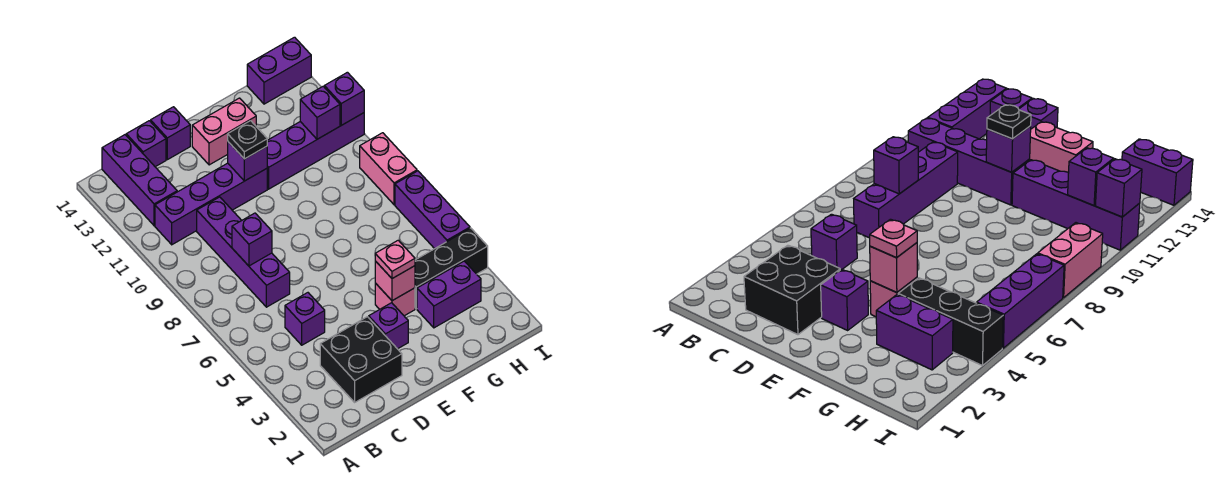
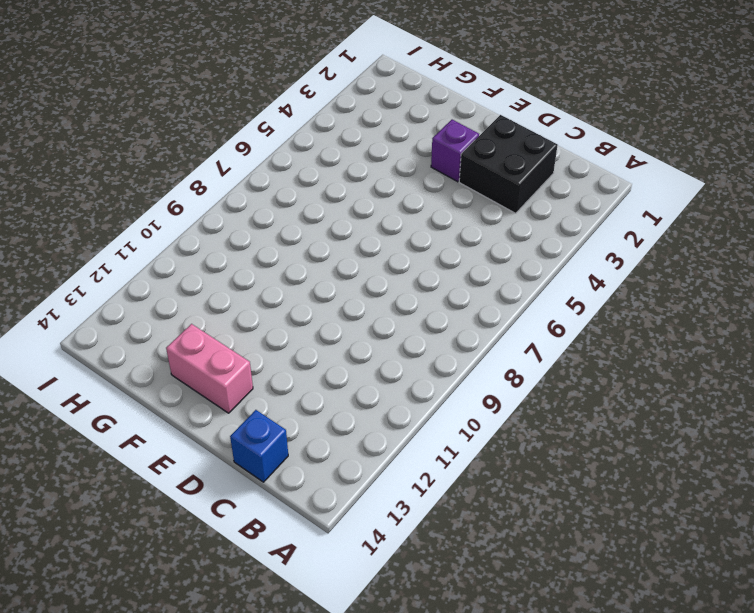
blue brick C14 level 1 -> purple brick C14 level 1
none -> purple brick B11:E11 level 1
none -> purple brick B12:B14 level 1
none -> purple brick C5 level 1

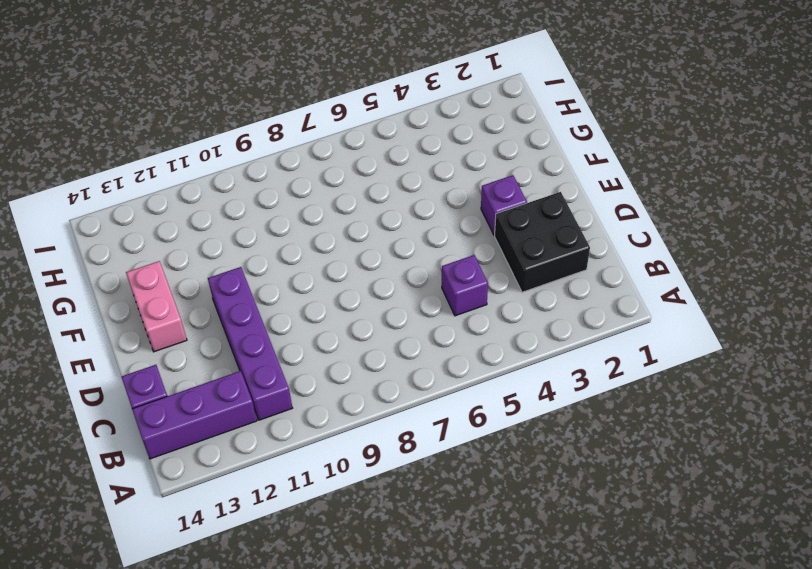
none -> purple brick C7:C10 level 1
none -> purple brick D14 level 1
none -> pink brick F4 level 1

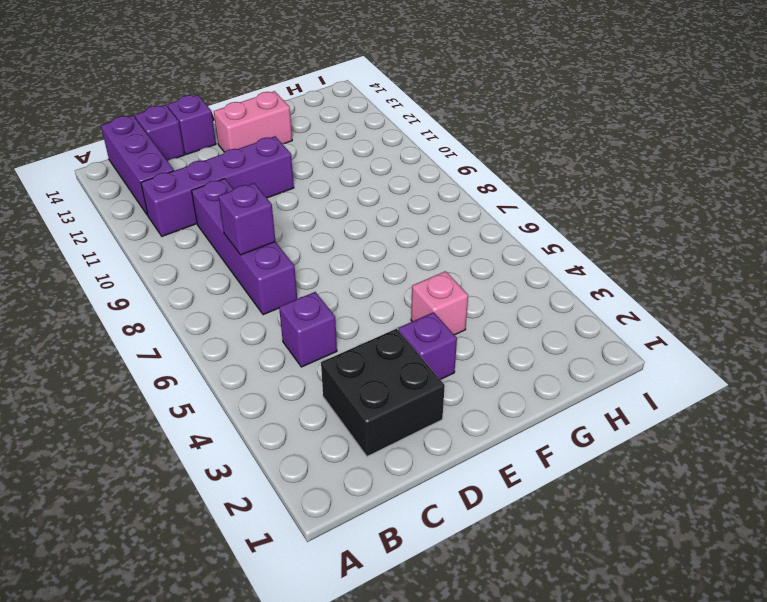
none -> purple brick F11:I11 level 1
none -> purple brick G3:H3 level 1
none -> black brick G4:I4 level 1

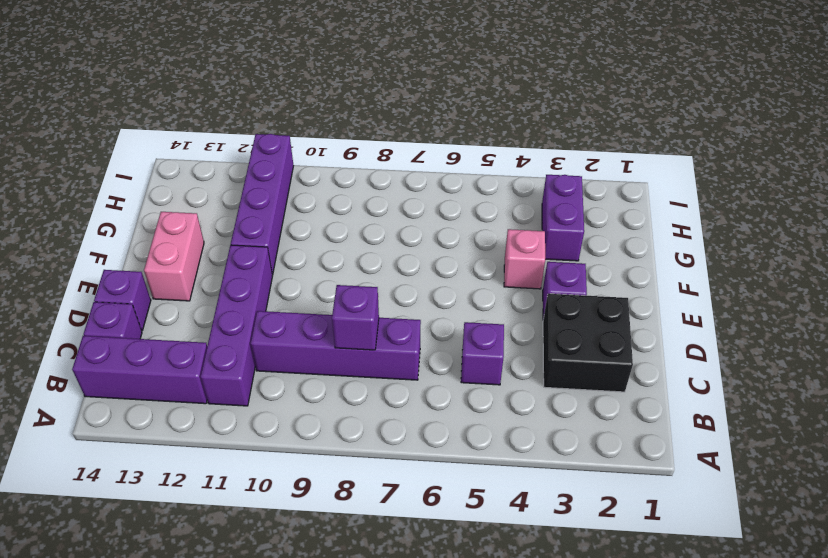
none -> black brick G4:I4 level 1
none -> purple brick H14:I14 level 1
none -> purple brick I5:I7 level 1

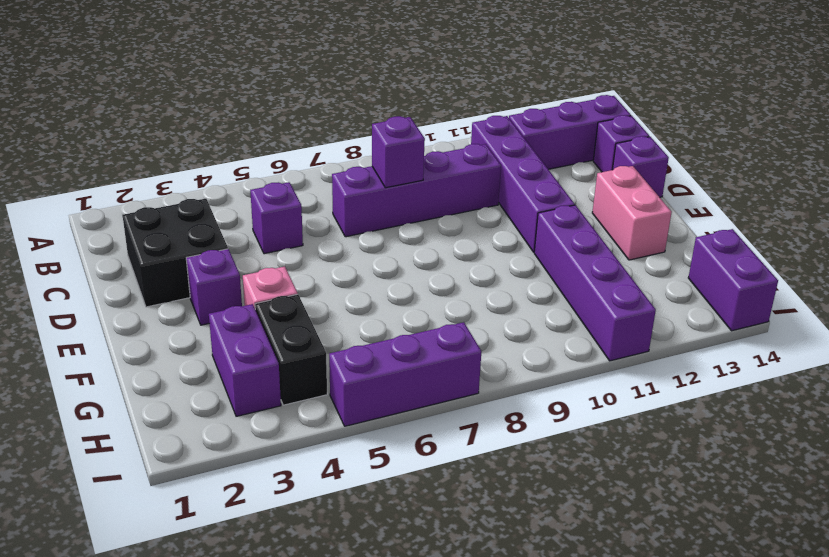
black brick G4:H4 level 1 -> black brick G4:I4 level 1
none -> pink brick I8:I9 level 1
none -> purple brick E11 level 2
none -> pink brick F4 level 2

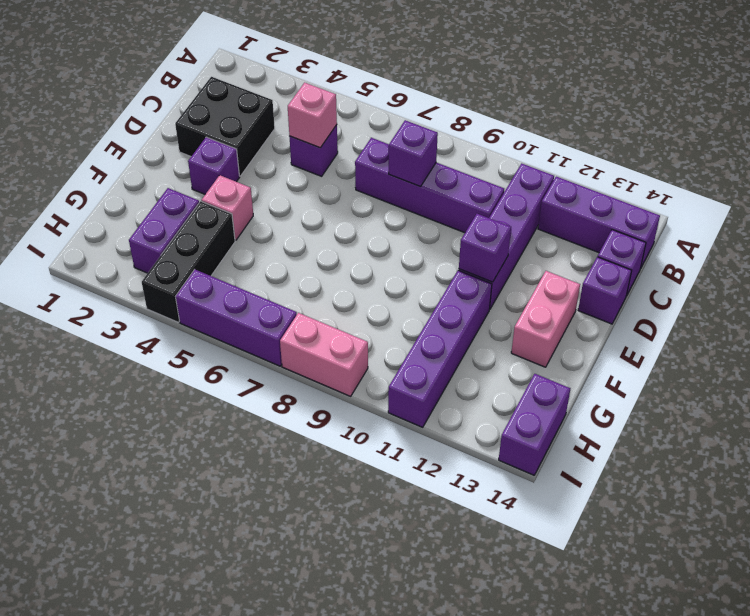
pink brick C5 level 2 -> pink brick F4 level 2
none -> purple brick H11 level 2
none -> purple brick I11 level 2
none -> black plate E11 level 3

